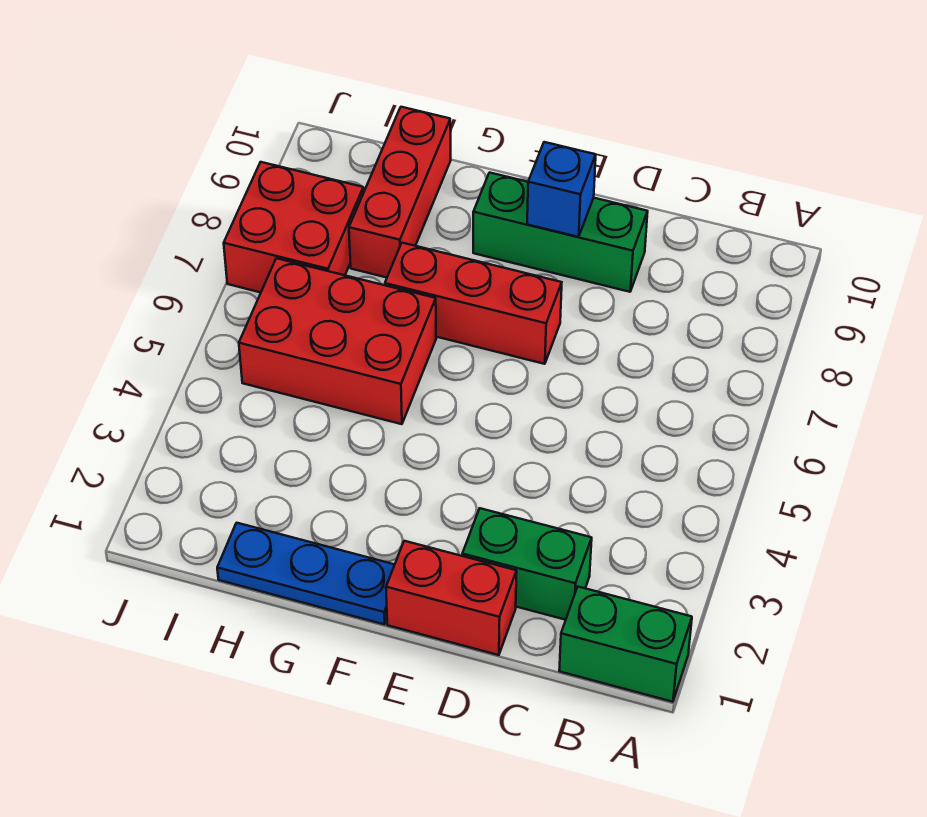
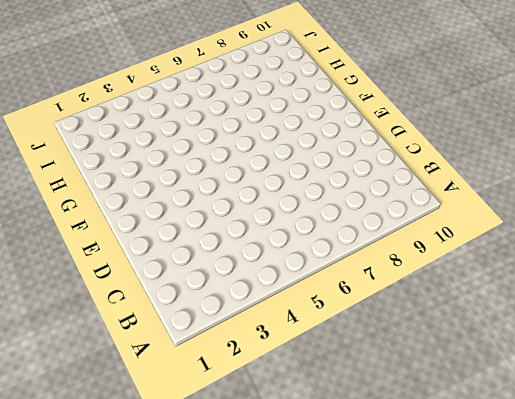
none -> green brick A1:B1 level 1
none -> green brick C2:D2 level 1

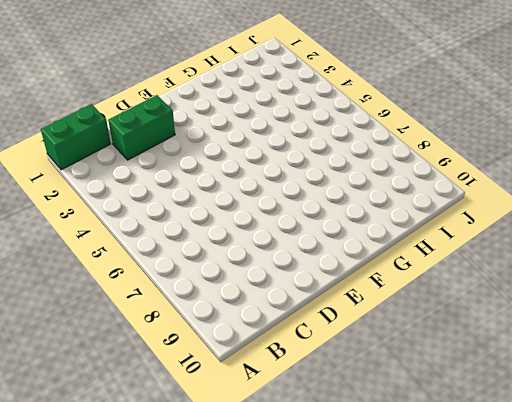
none -> red brick D1:E1 level 1
none -> green brick D9:F9 level 1

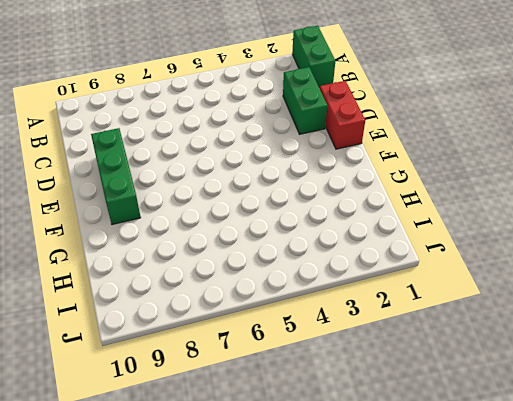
none -> red brick E7:G7 level 1
none -> blue plate F1:H1 level 1

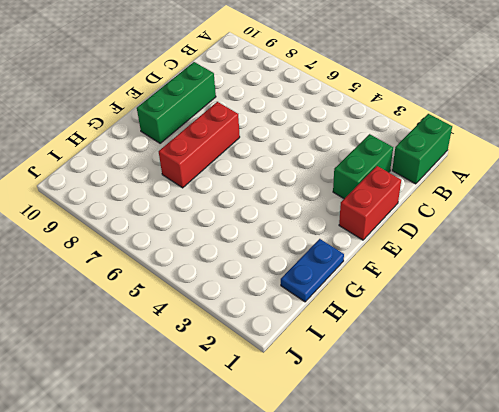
blue plate G1:H1 level 1 -> blue plate F1:H1 level 1
none -> red brick G5:I6 level 1
none -> red brick H8:H10 level 1

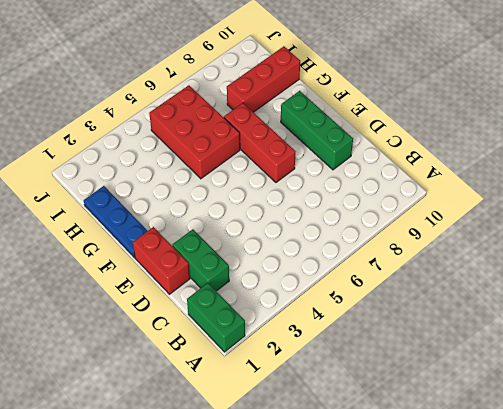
none -> red brick I7:J8 level 1
none -> blue brick E9 level 2

